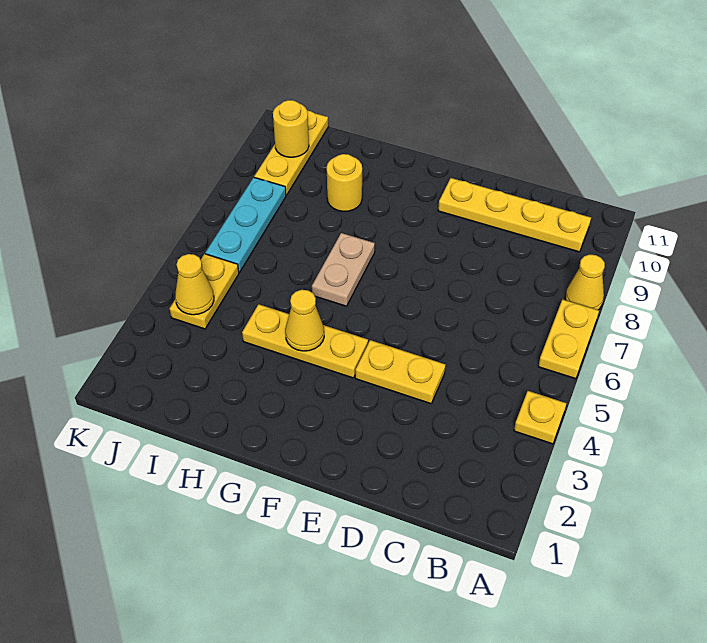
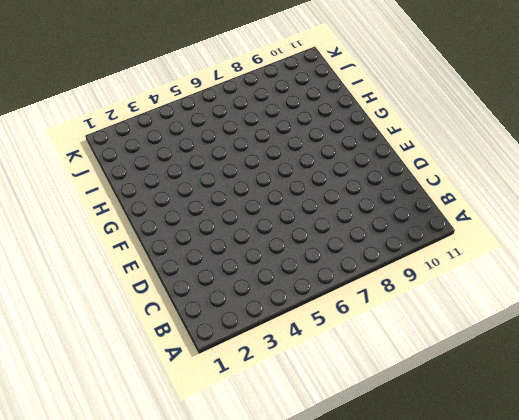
none -> yellow plate A4 level 1
none -> yellow plate A6:A7 level 1
none -> yellow cone A8 level 1

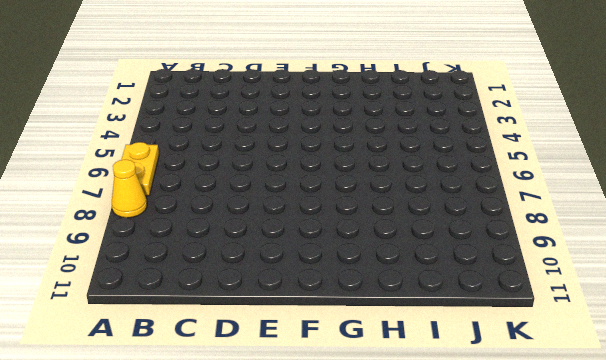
none -> yellow plate A4 level 1
none -> yellow plate B10:E10 level 1
none -> yellow plate D4:E4 level 1

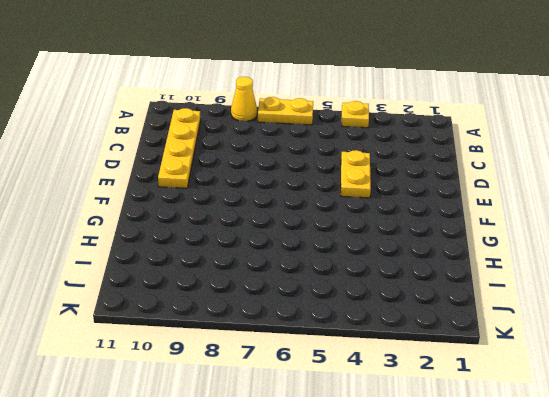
none -> yellow plate F4:H4 level 1
none -> tan plate G6:G7 level 1
none -> yellow round brick H9 level 1

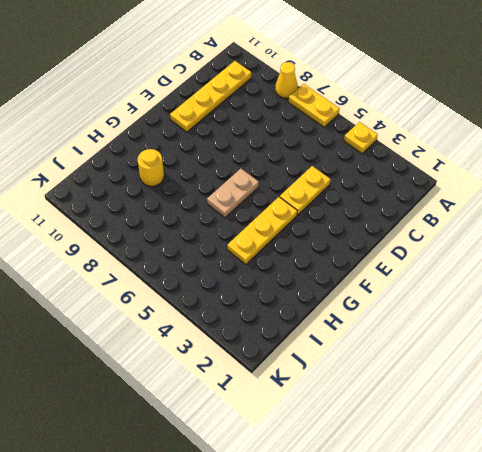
tan plate F6:G6 level 1 -> tan plate G6:G7 level 1
none -> yellow plate J4:J5 level 1
none -> cyan plate J6:J8 level 1
none -> yellow plate J9:J11 level 1

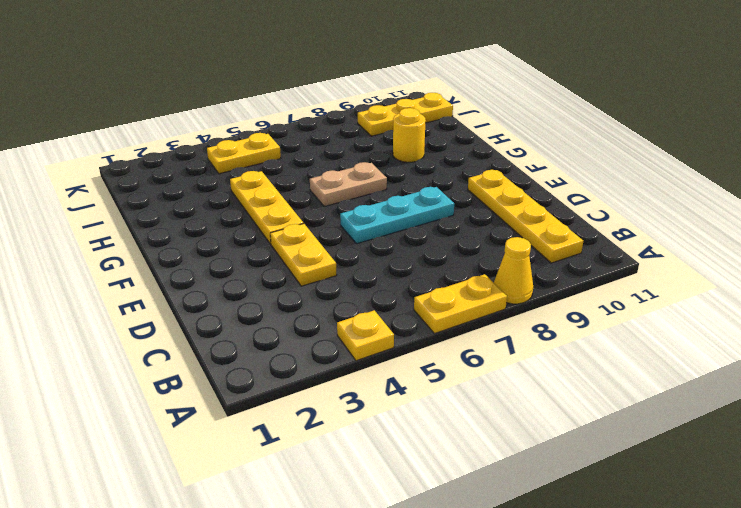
cyan plate E6:E8 level 1 -> cyan plate J6:J8 level 1
none -> yellow cone G4 level 2
none -> yellow cone J4 level 2
none -> yellow round brick J10 level 2

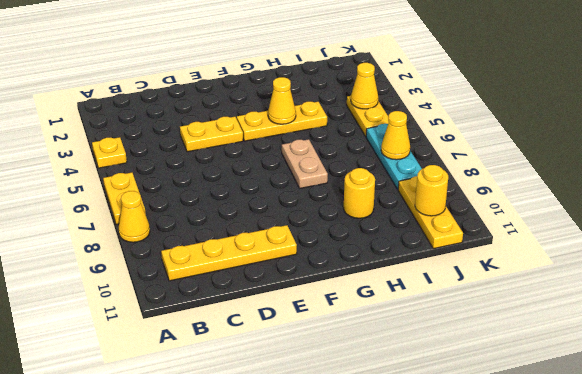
yellow cone J7 level 2 -> none

